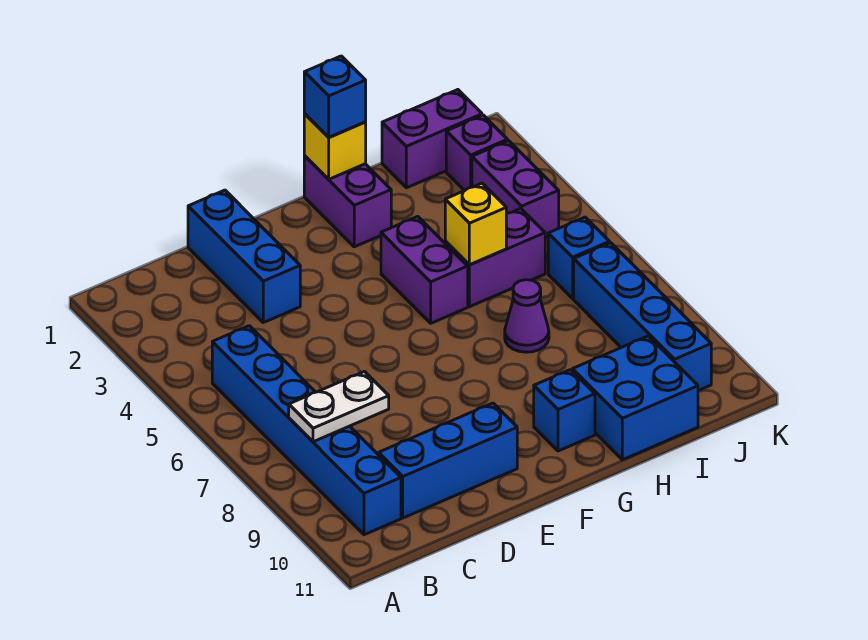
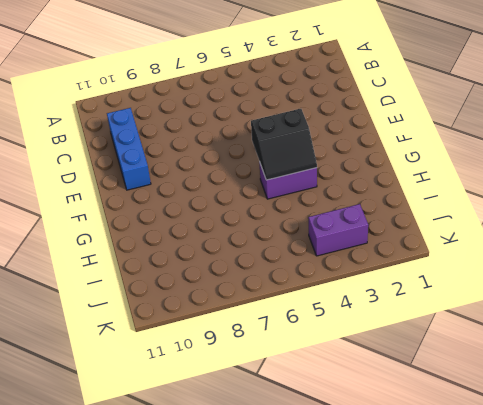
black slope F4:G5 level 2 top F -> none
none -> blue brick B5:B10 level 1
none -> blue brick D1:D3 level 1
none -> purple brick G1:G2 level 1

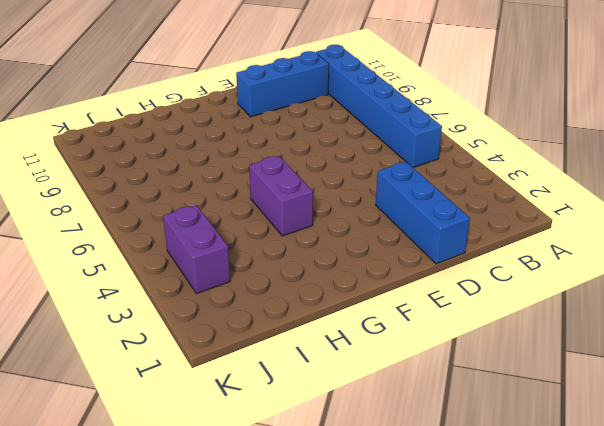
none -> purple brick G1:G2 level 1
none -> blue brick G10 level 1
none -> purple brick H5:I5 level 1

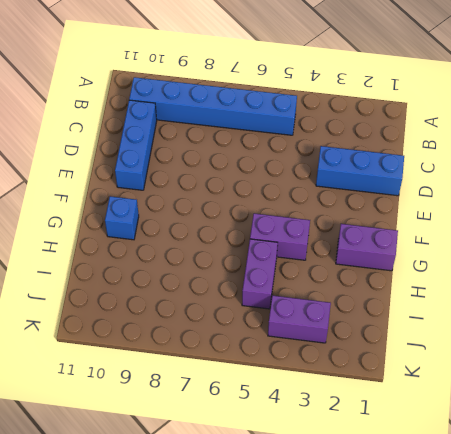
none -> purple cone H7 level 1
none -> blue brick H10:I11 level 1
none -> purple brick I1:J1 level 1

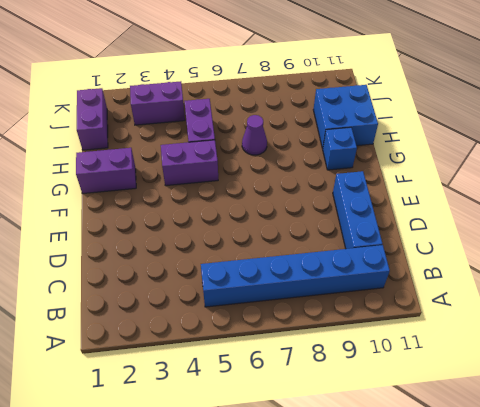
none -> blue brick D1:D3 level 1
none -> purple brick J2 level 1
none -> blue brick J6 level 1

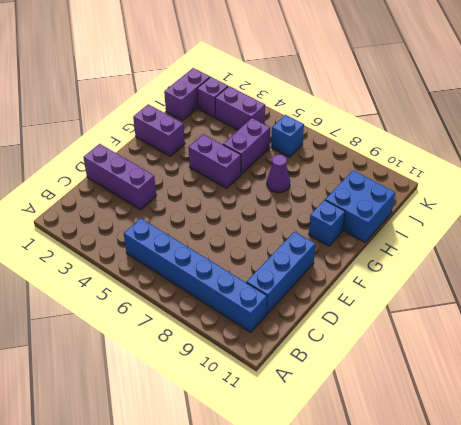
purple brick D1:D3 level 1 -> blue brick D1:D3 level 1
none -> blue brick J7:J10 level 1
none -> white plate B8:C8 level 2
none -> yellow brick G1 level 2

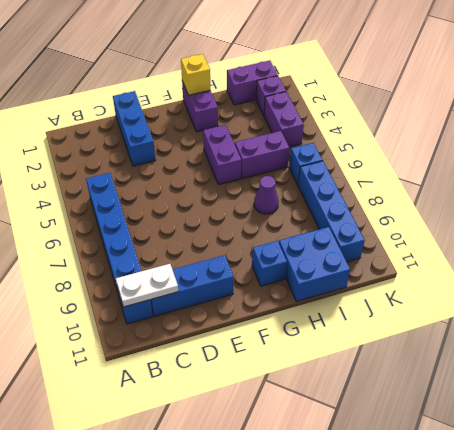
white plate B10:C10 level 2 -> white plate B8:C8 level 2
none -> yellow brick H5 level 2
none -> blue brick G1 level 3

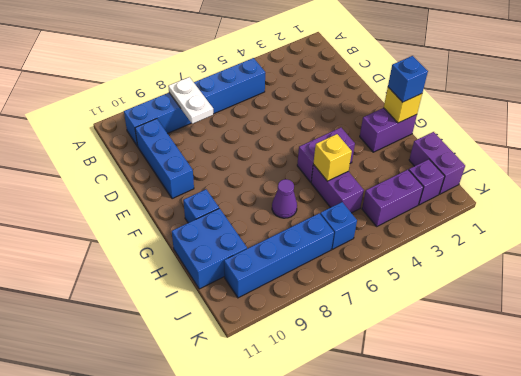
none -> blue brick D1:D3 level 1

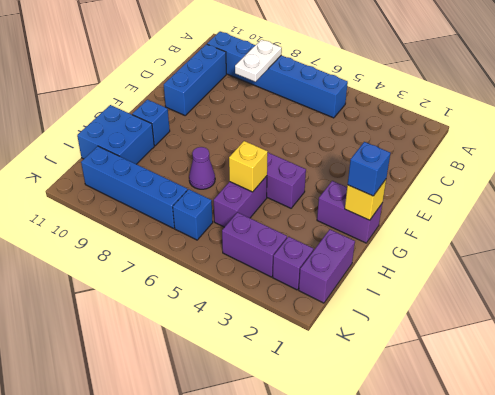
none -> blue brick D1:D3 level 1

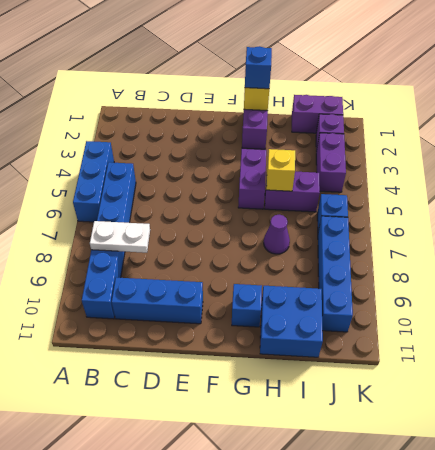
blue brick A4:A6 level 1 -> blue brick D1:D3 level 1

